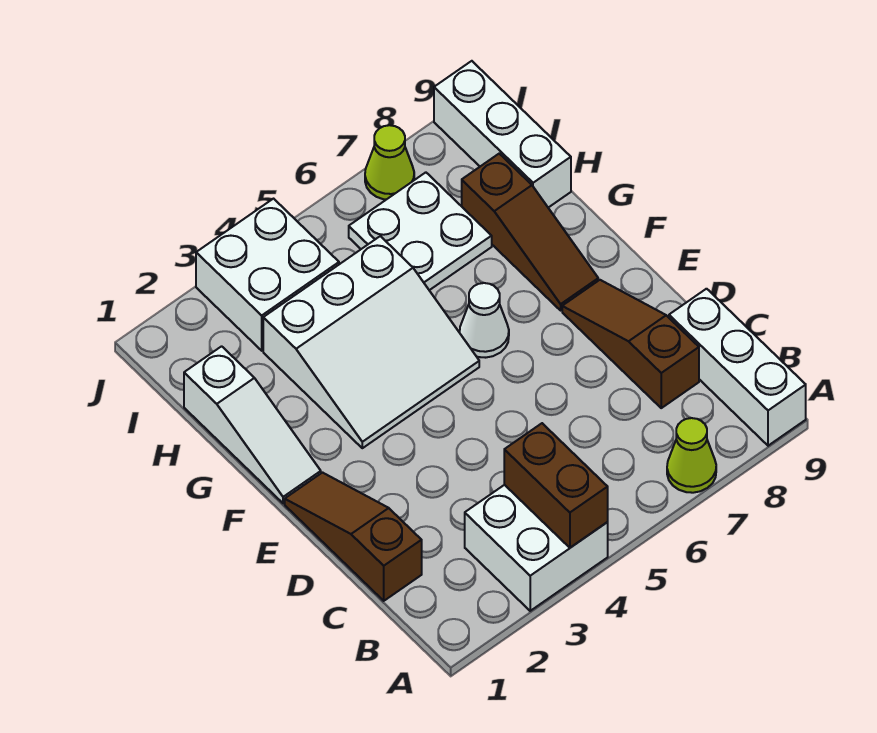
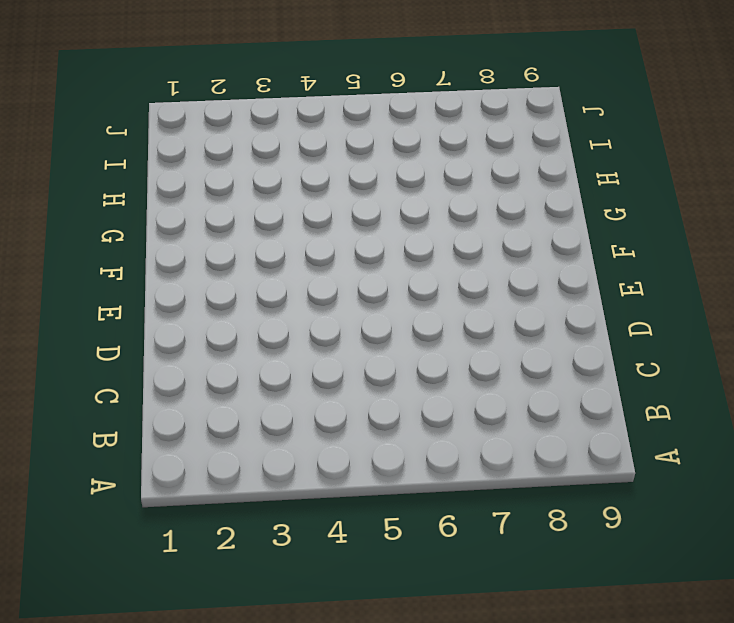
none -> white brick A3:B4 level 1
none -> lime cone A7 level 1
none -> white brick A9:C9 level 1

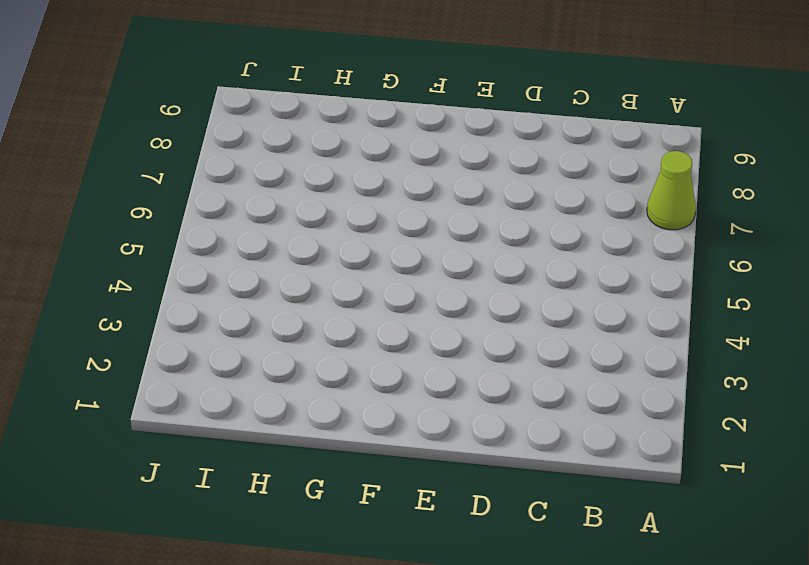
none -> white brick A3:B4 level 1
none -> white brick A9:C9 level 1
none -> brown slope C1:E1 level 1 top C

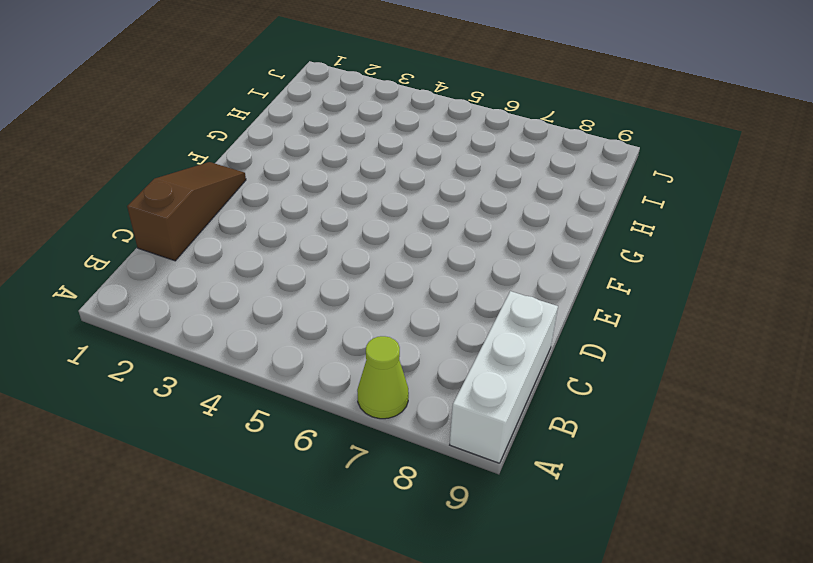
none -> white brick A3:B4 level 1
none -> brown slope C8:E8 level 1 top C
none -> white slope F1:H1 level 1 top H

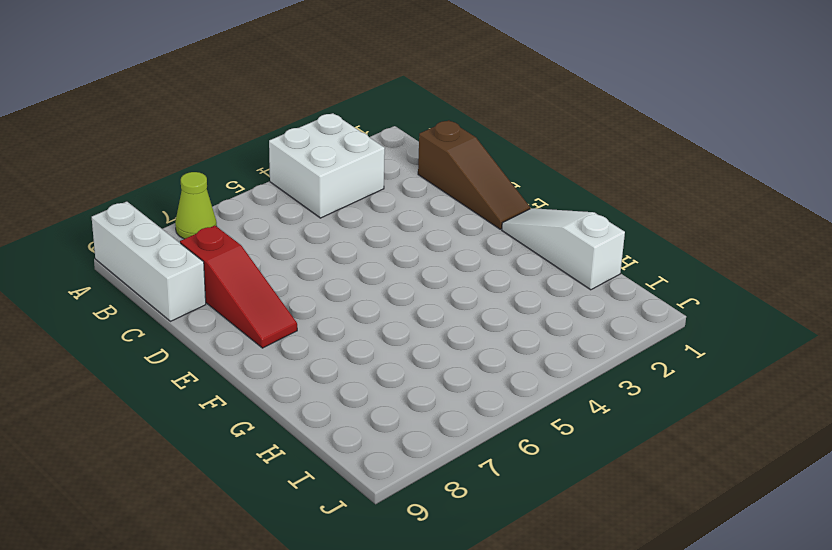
red slope C8:E8 level 1 top C -> brown slope C8:E8 level 1 top C
none -> white slope F3:H5 level 1 top H
none -> white cone F6 level 1
none -> brown slope F8:H8 level 1 top H

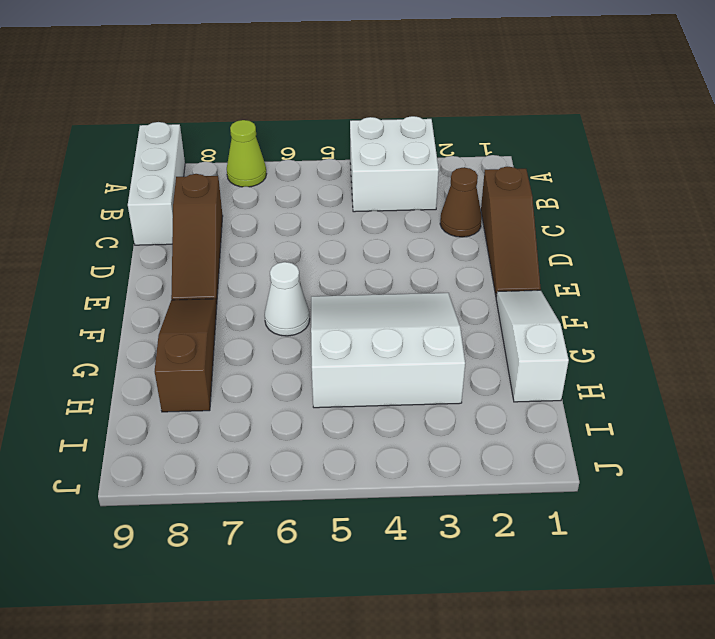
brown cone C2 level 1 -> none
none -> white plate H6:I7 level 1
none -> white brick H9:J9 level 1
none -> white brick I3:J4 level 1

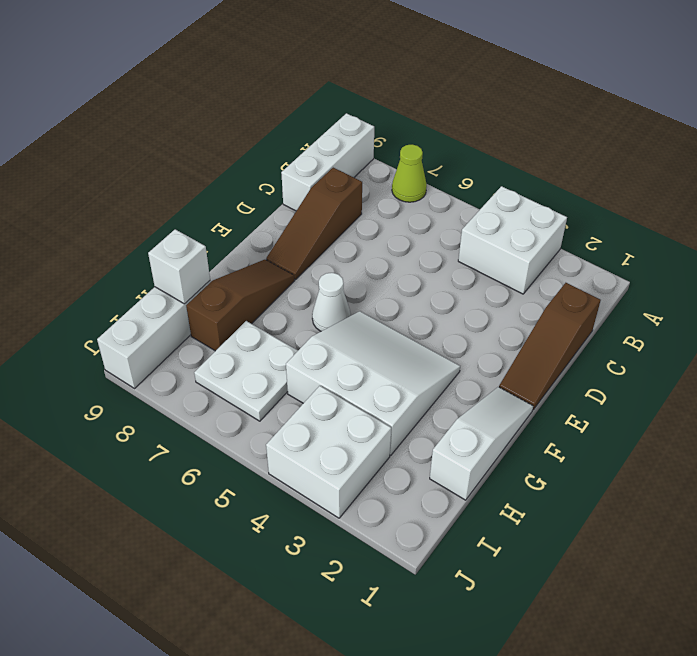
white brick H9 level 2 -> none
none -> lime cone J7 level 1
none -> brown brick A4:B4 level 2

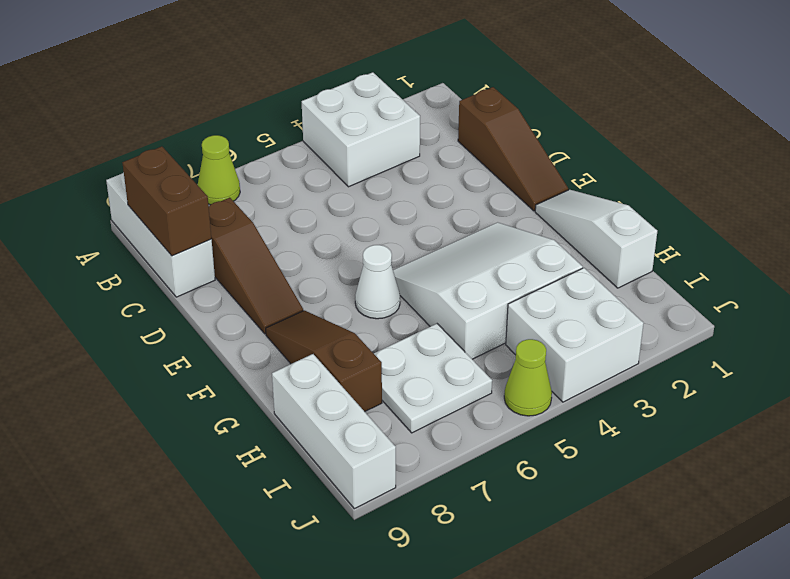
brown brick B9:C9 level 2 -> brown brick A4:B4 level 2
lime cone J5 level 1 -> lime cone J7 level 1

